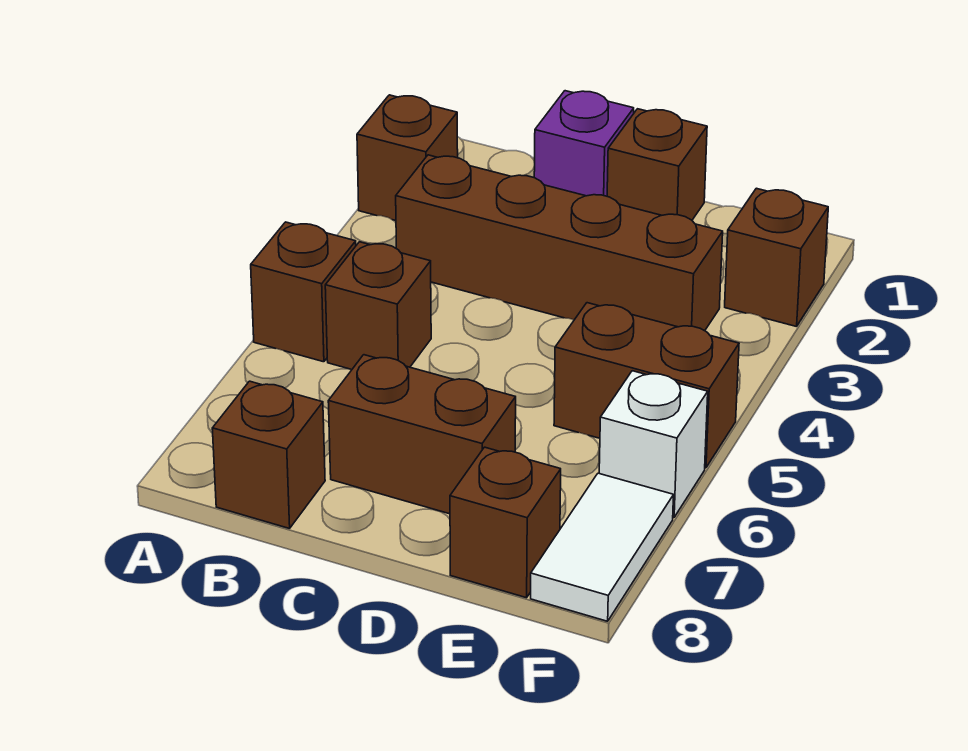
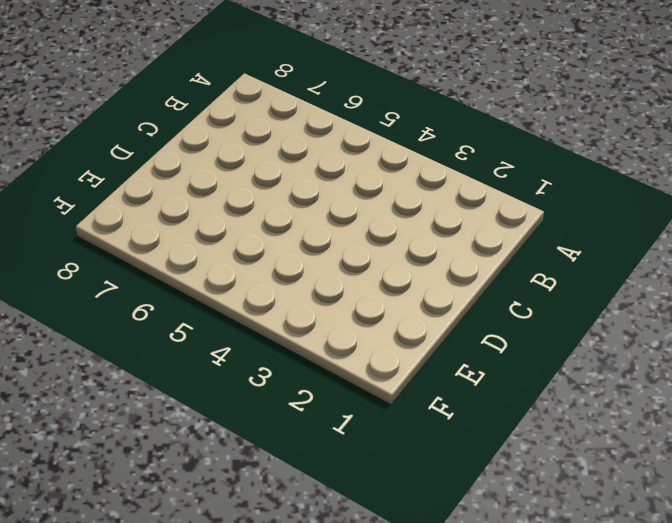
none -> brown brick A2 level 1
none -> brown brick A5 level 1
none -> brown brick B3:E3 level 1

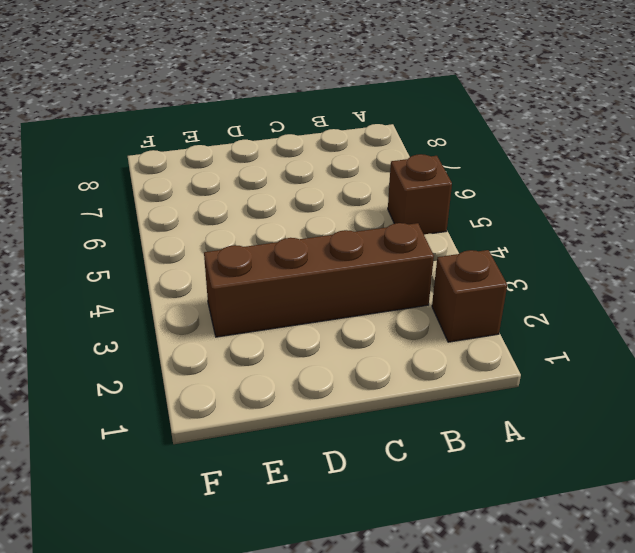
none -> brown brick B5 level 1
none -> brown brick B8 level 1
none -> purple brick C1 level 1

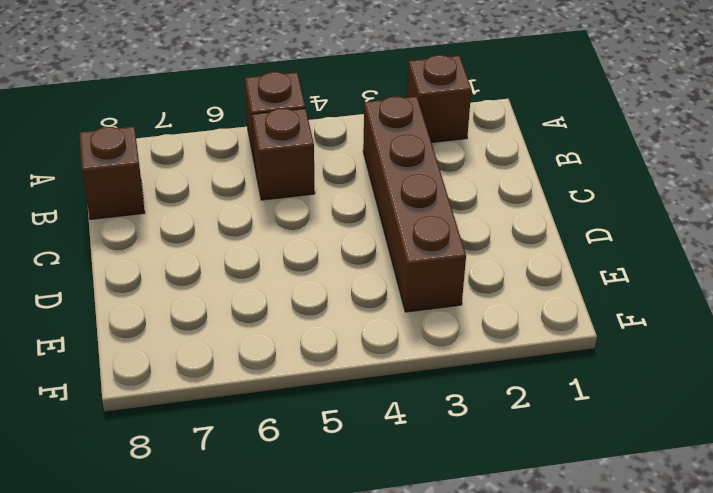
none -> purple brick C1 level 1
none -> brown brick C7:D7 level 1
none -> brown brick D1 level 1

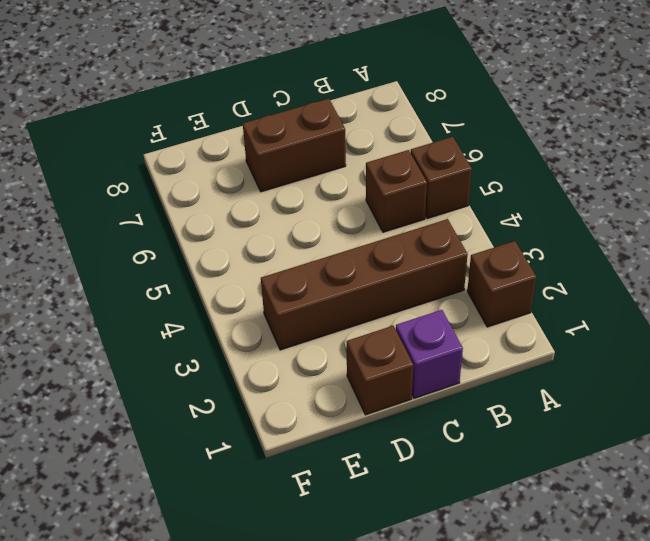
none -> brown brick B8 level 1
none -> brown brick E5:F5 level 1
none -> brown brick E8 level 1

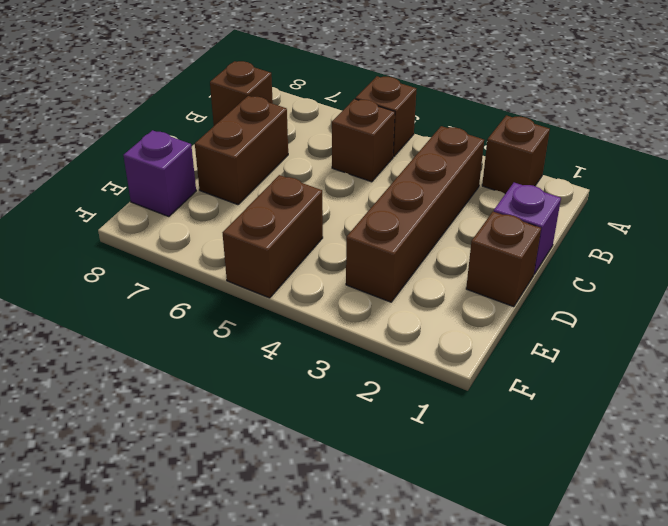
purple brick E8 level 1 -> brown brick E8 level 1
none -> brown brick F2 level 1
none -> white brick F6 level 1
none -> white tile F7:F8 level 1

